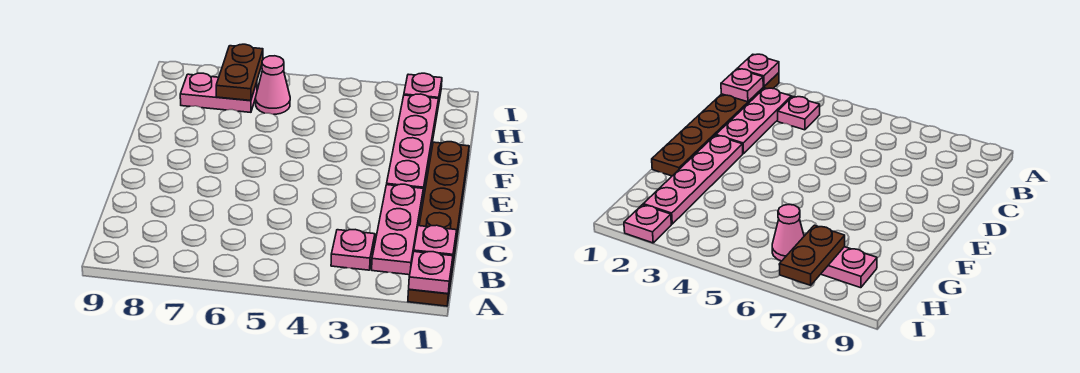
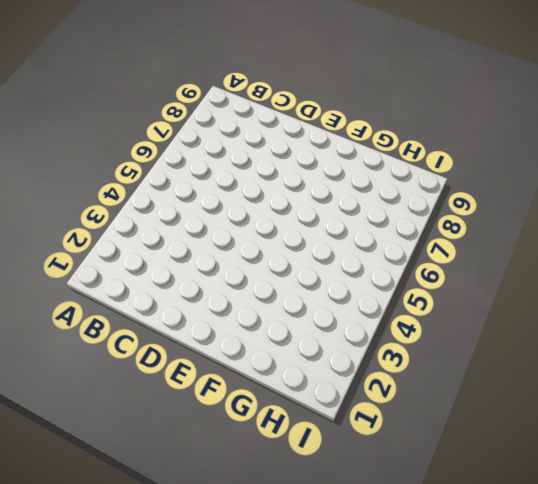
none -> brown plate A1:F1 level 1
none -> pink plate B2:D2 level 1

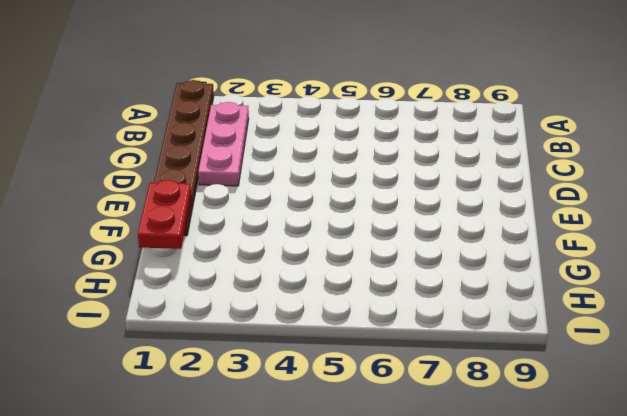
red plate F1:G1 level 2 -> none
none -> pink plate B3 level 1
none -> pink plate E2:H2 level 1

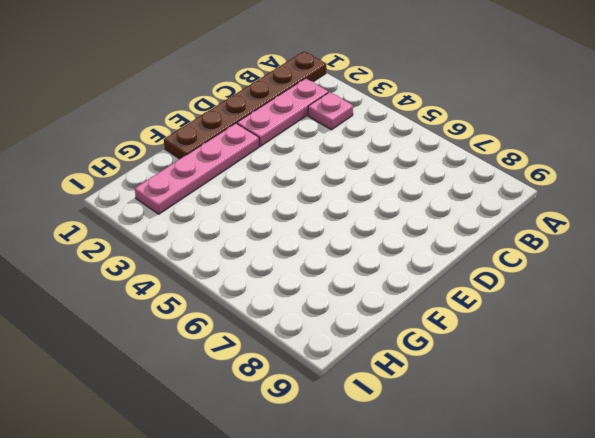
none -> pink cone H6 level 1
none -> pink plate H7:H8 level 1

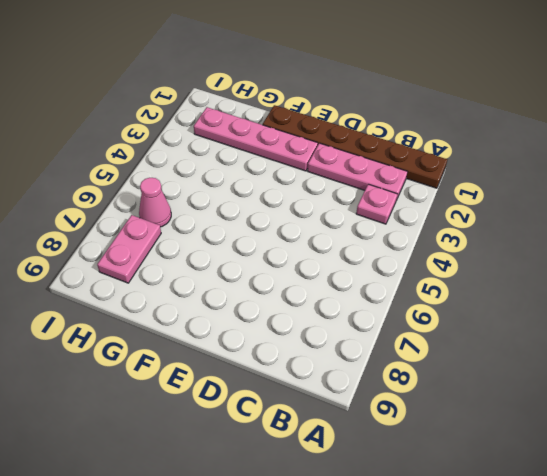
none -> pink plate I2 level 1
none -> pink plate A1 level 2

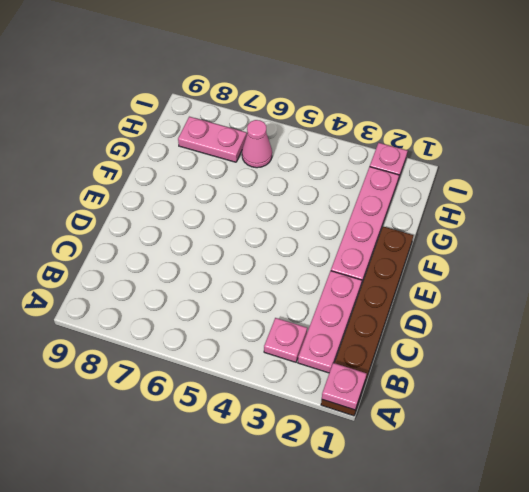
none -> pink plate B1 level 2
none -> brown plate H7:I7 level 2

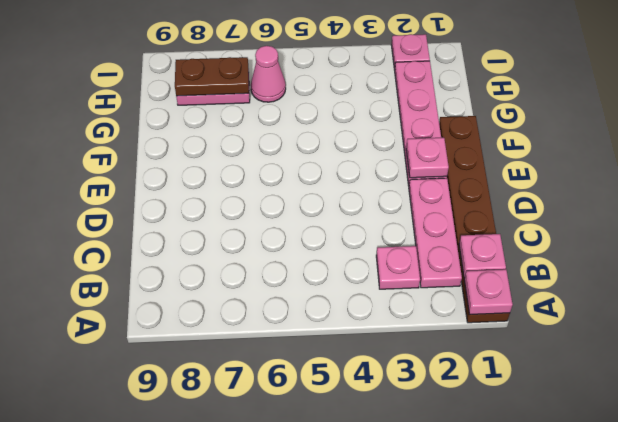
pink plate E2 level 2 -> none
brown plate H7:H8 level 2 -> brown plate H7:I7 level 2

